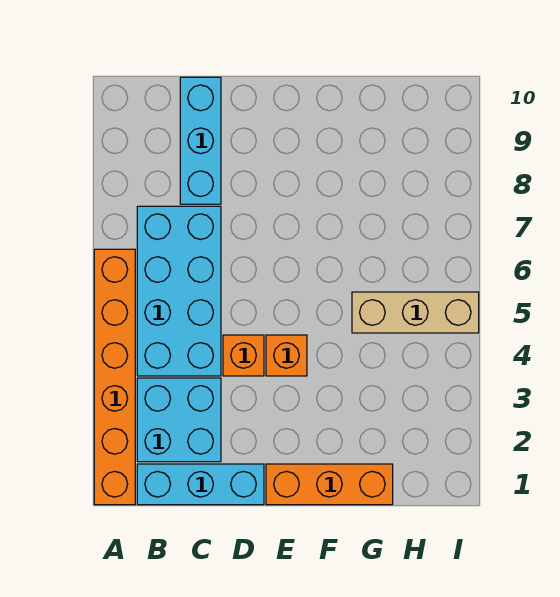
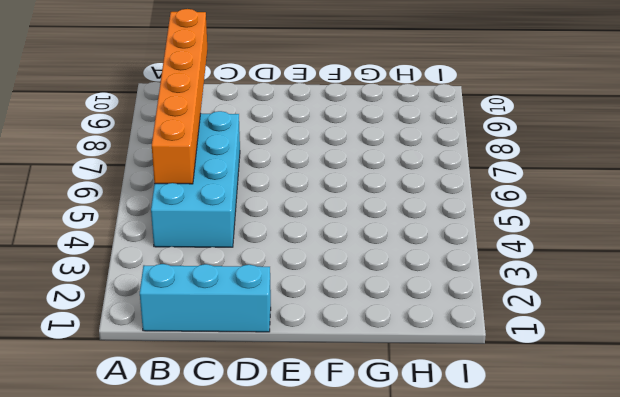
orange brick B5:B10 level 2 -> orange brick A1:A6 level 1
none -> cyan brick B2:C3 level 1
none -> cyan brick C8:C10 level 1

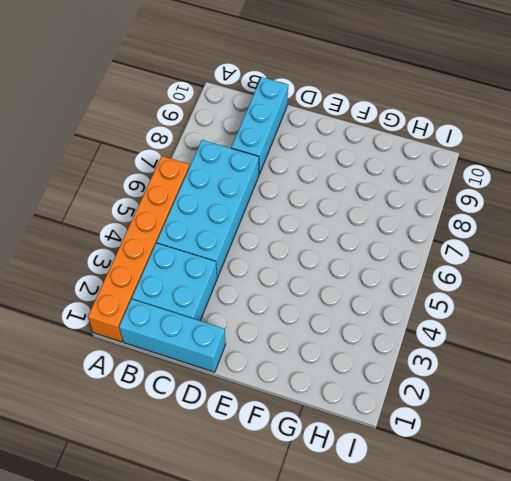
none -> orange brick D4 level 1
none -> orange brick E1:G1 level 1

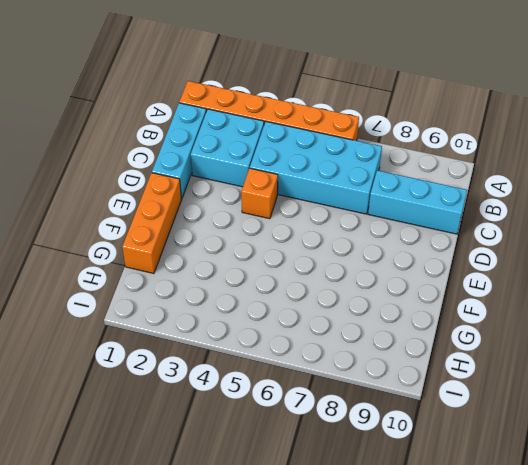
none -> orange brick E4 level 1
none -> tan brick G5:I5 level 1

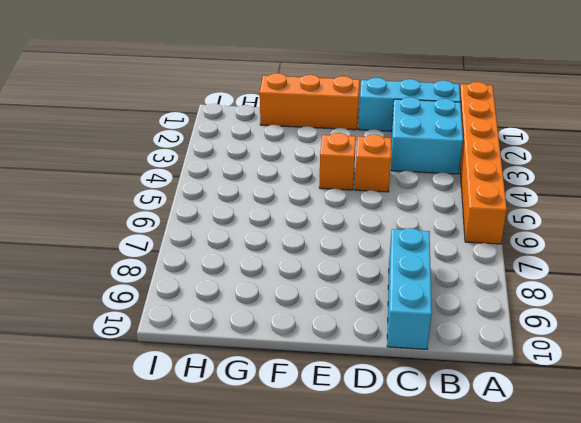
none -> cyan brick B4:C7 level 1
none -> tan brick G5:I5 level 1

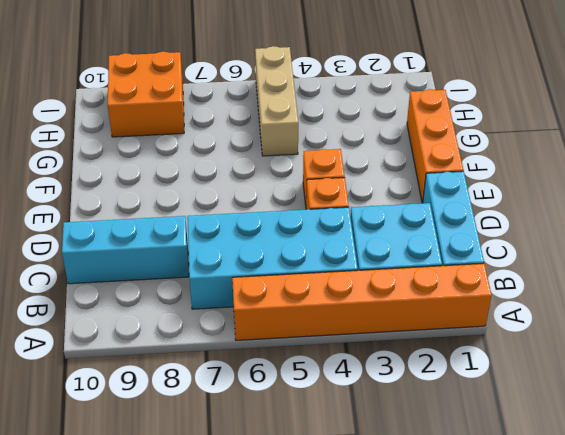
orange brick H8:I9 level 1 -> none

